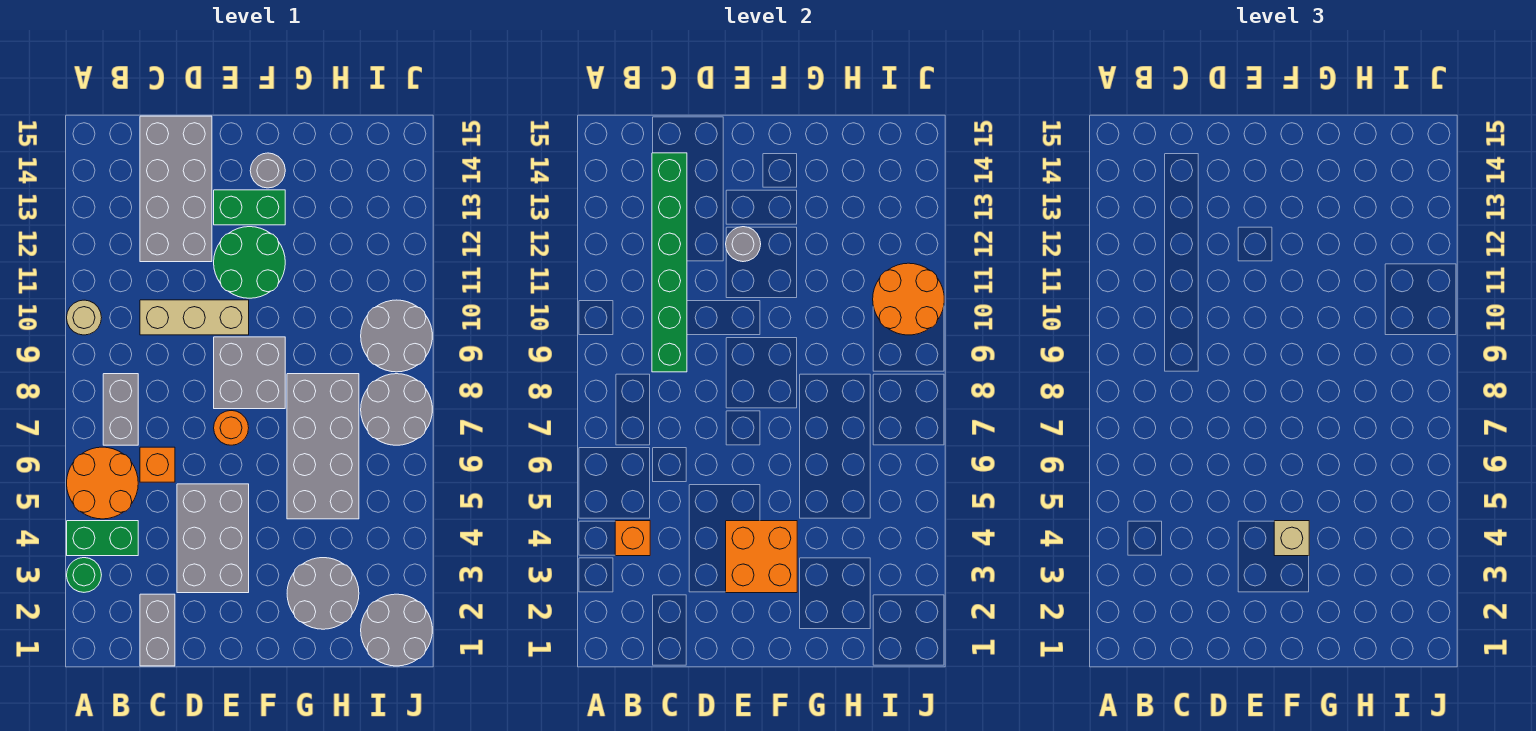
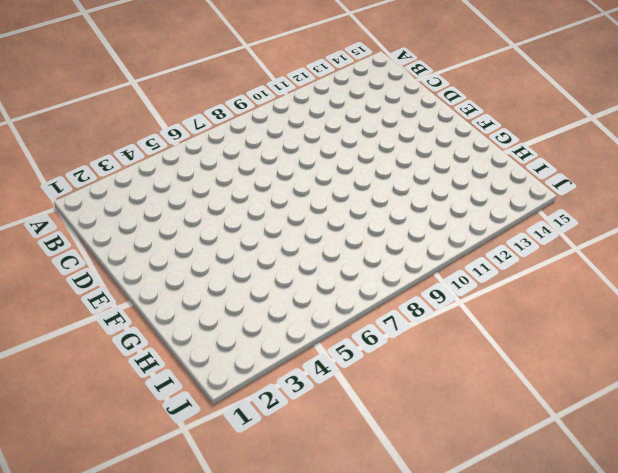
none -> green round brick A3 level 1
none -> green brick A4:B4 level 1
none -> orange round brick A5:B6 level 1

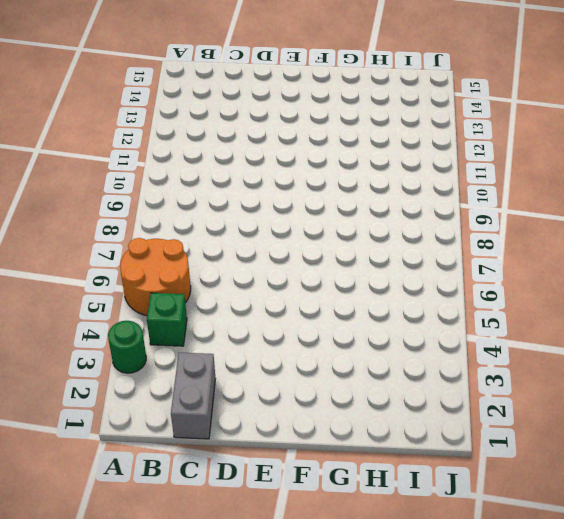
green brick B4 level 1 -> green brick A4:B4 level 1
none -> tan round brick A10 level 1
none -> grey brick B7:B8 level 1
none -> orange brick C6 level 1

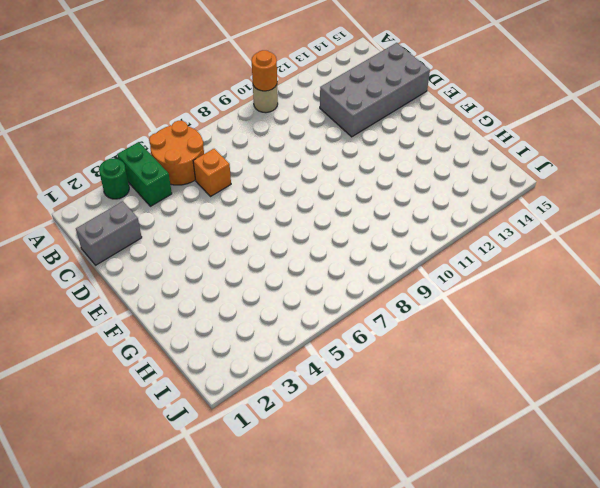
orange round brick A10 level 2 -> orange round brick E7 level 1
none -> grey brick B7:B8 level 1
none -> tan brick C10:E10 level 1
none -> grey brick D3:E5 level 1

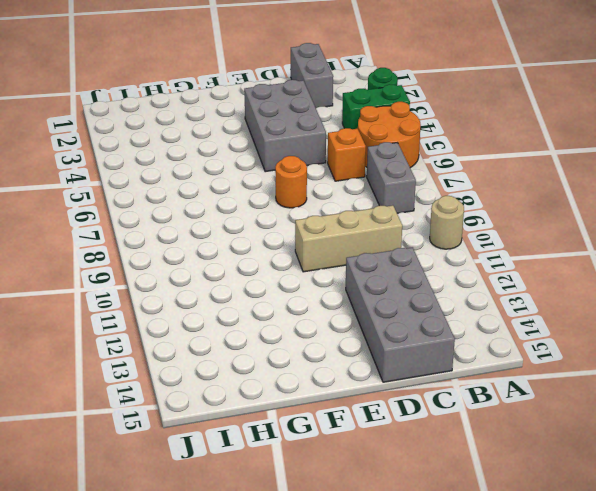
none -> grey brick E8:F9 level 1
none -> green round brick E11:F12 level 1
none -> green brick E13:F13 level 1

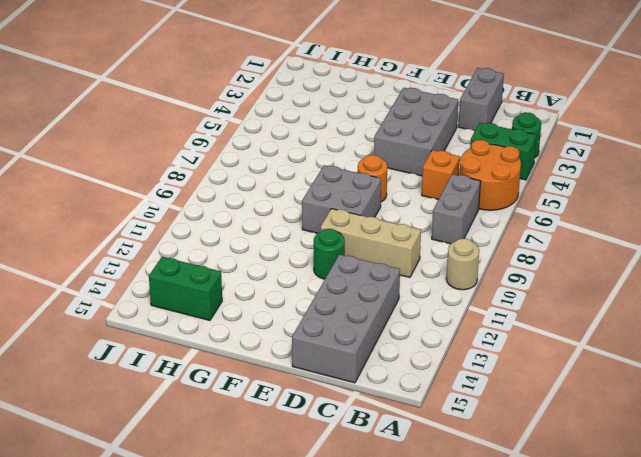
green round brick E11 level 1 -> green round brick E11:F12 level 1
green brick H14:I14 level 1 -> green brick E13:F13 level 1
none -> grey round brick F14 level 1
none -> grey round brick G2:H3 level 1
none -> grey brick G5:H8 level 1

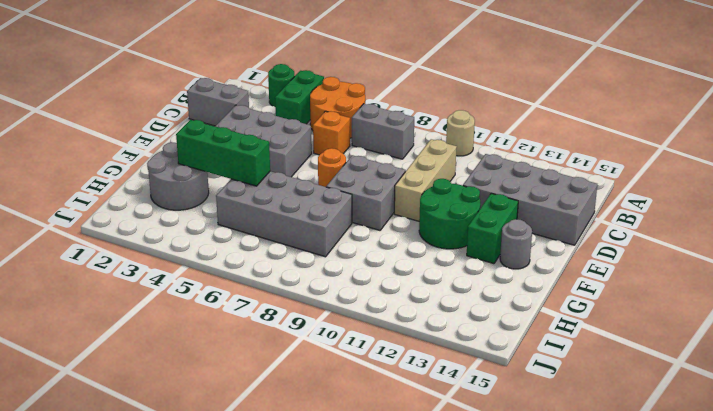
green brick G3:G5 level 2 -> none
none -> grey round brick I1:J2 level 1
none -> grey round brick I7:J8 level 1
none -> grey round brick I9:J10 level 1

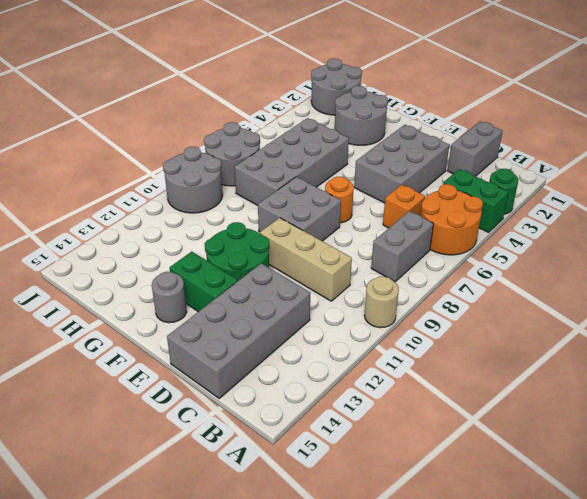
none -> orange brick B4 level 2
none -> green brick C9:C14 level 2
none -> orange brick E3:F4 level 2

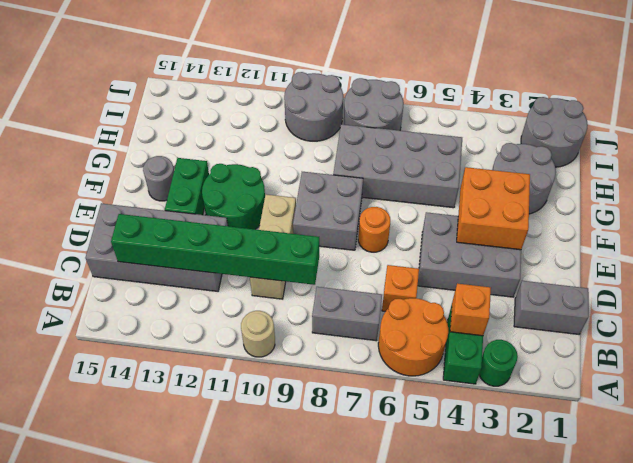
none -> grey round brick E12 level 2
none -> orange round brick I10:J11 level 2
none -> tan brick F4 level 3

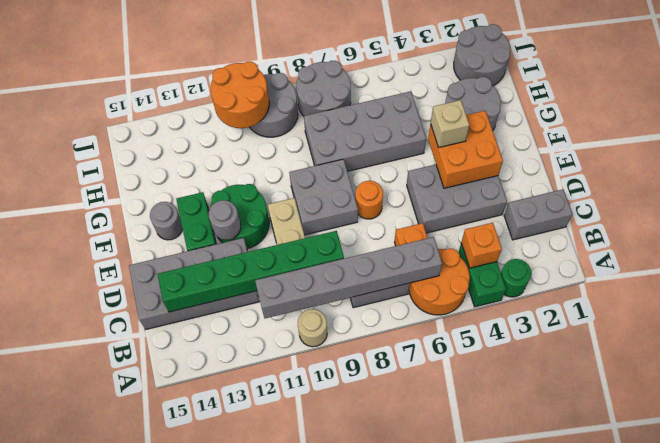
grey brick B6:B11 level 2 -> none

